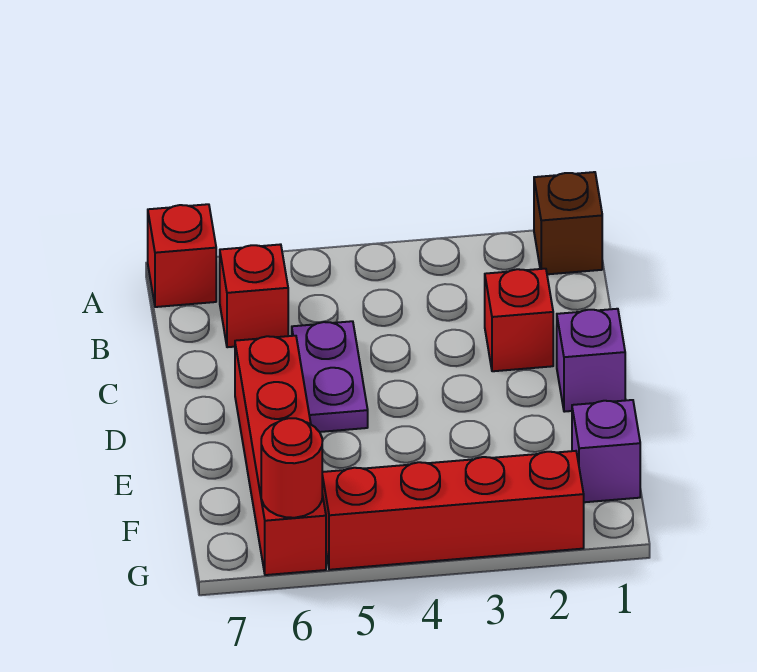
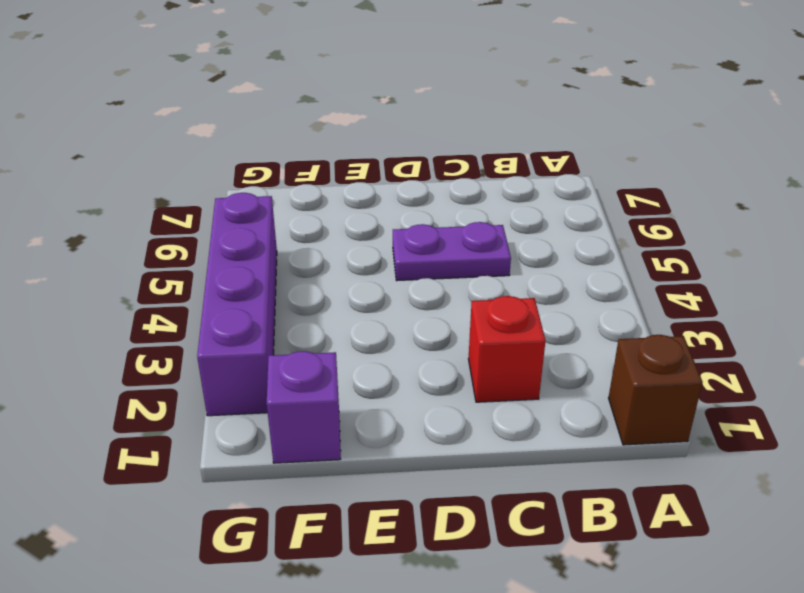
purple brick G2:G5 level 1 -> red brick G2:G5 level 1
none -> red brick A7 level 1
none -> red brick B6 level 1

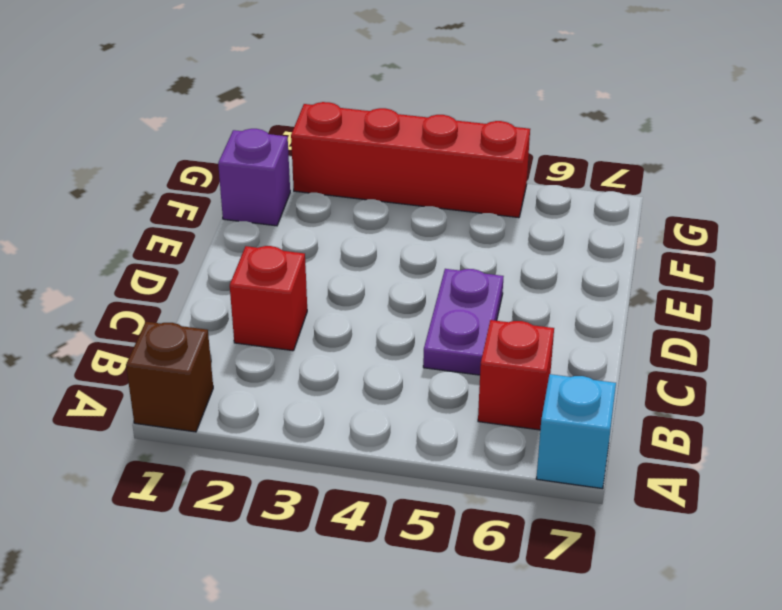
cyan brick A7 level 1 -> red brick A7 level 1
none -> purple brick D1 level 1
none -> red brick D6:G6 level 1

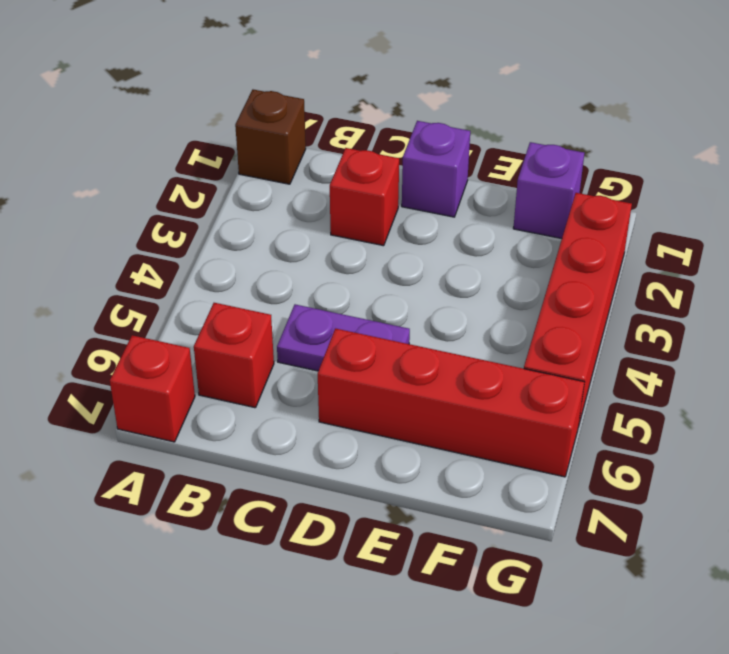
none -> red round brick G6 level 2

